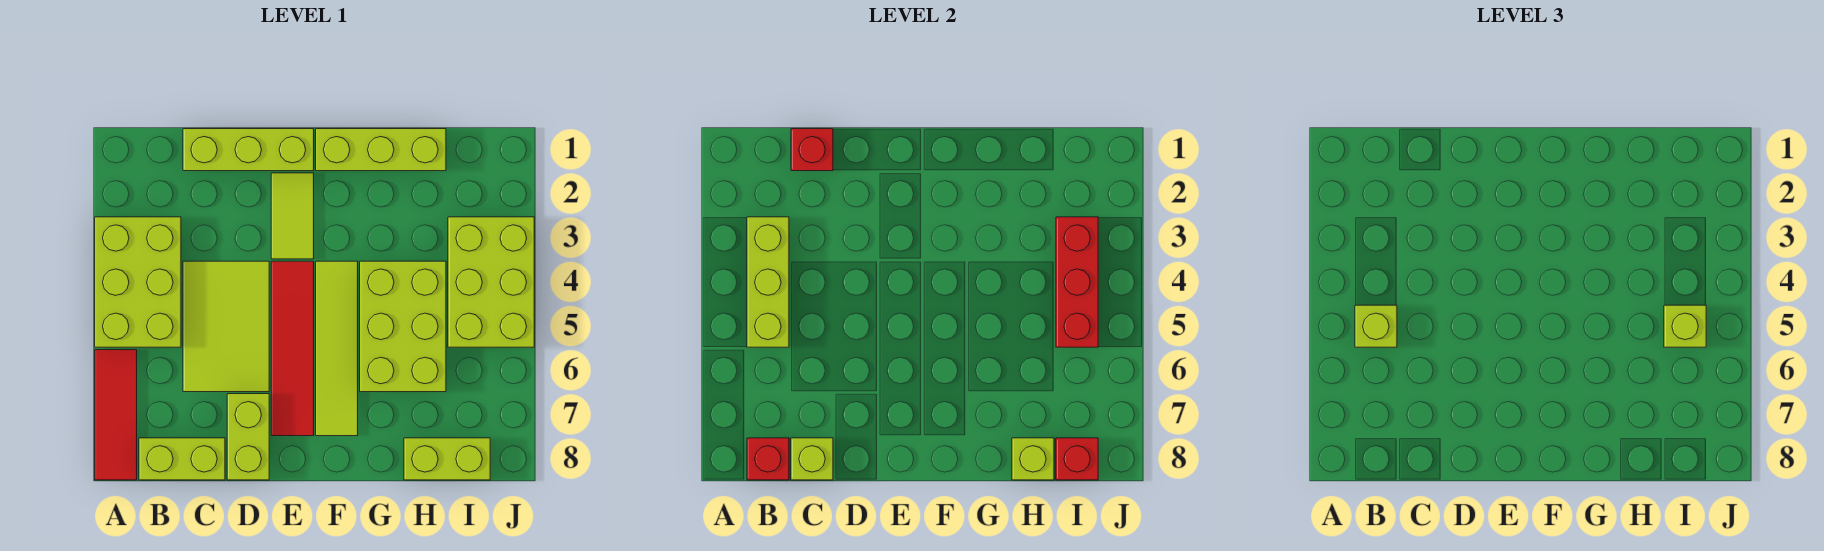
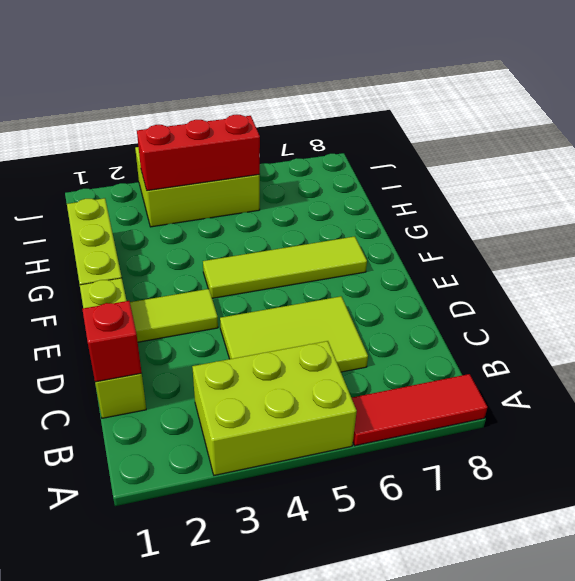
none -> lime brick B8:C8 level 1
none -> lime brick D7:D8 level 1
none -> red tile E4:E7 level 1

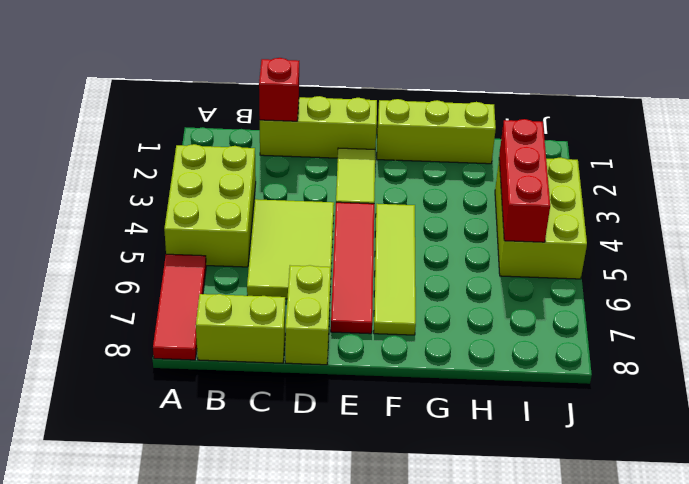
none -> lime brick G4:H6 level 1
none -> lime brick H8:I8 level 1
none -> lime brick B3:B5 level 2

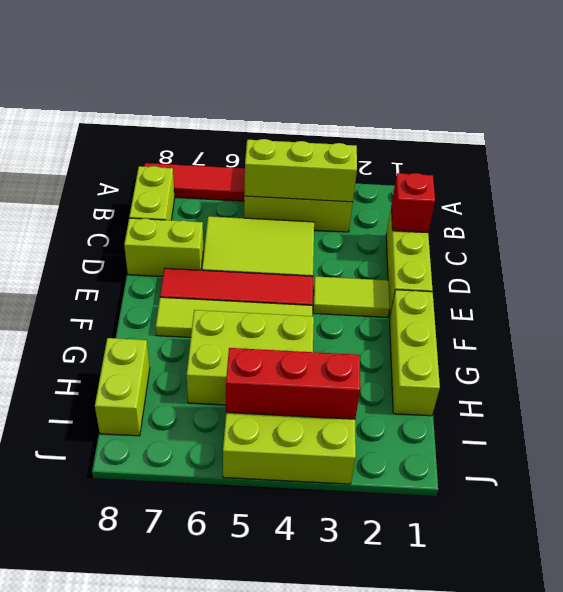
none -> red brick B8 level 2
none -> lime brick C8 level 2
none -> lime brick H8 level 2

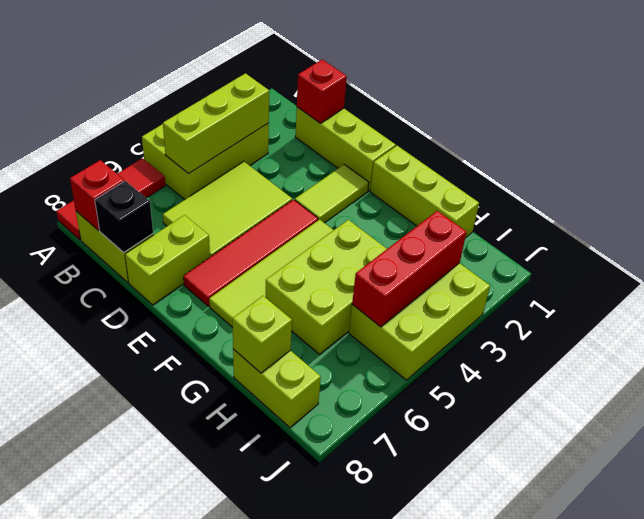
black brick C8 level 2 -> lime brick C8 level 2
none -> red brick I8 level 2
none -> lime brick B5 level 3
none -> lime brick I5 level 3

